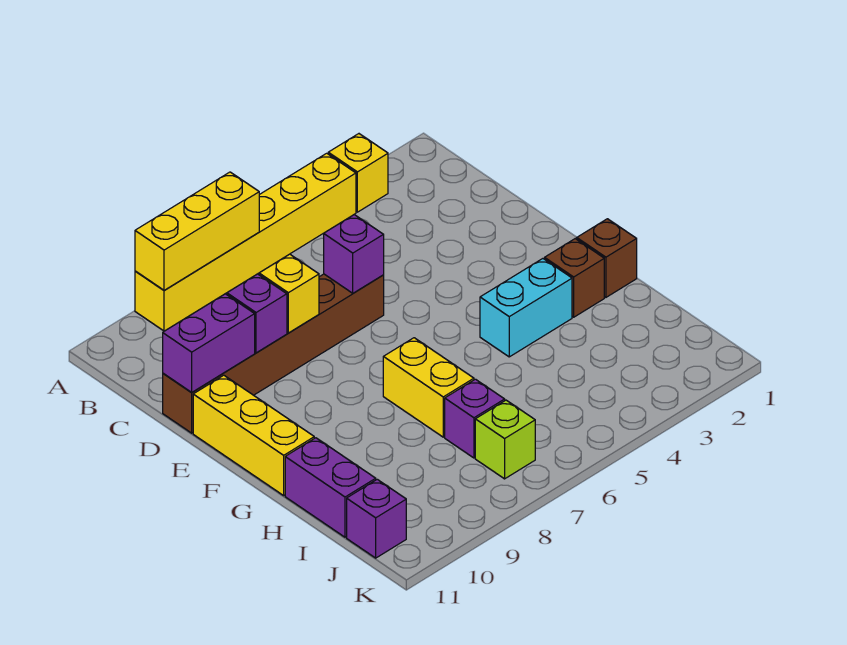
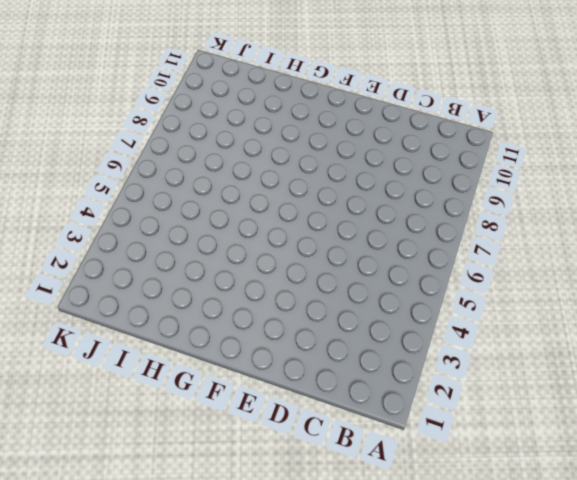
none -> yellow brick A3 level 1
none -> yellow brick A4:A9 level 1
none -> brown brick D6:D11 level 1

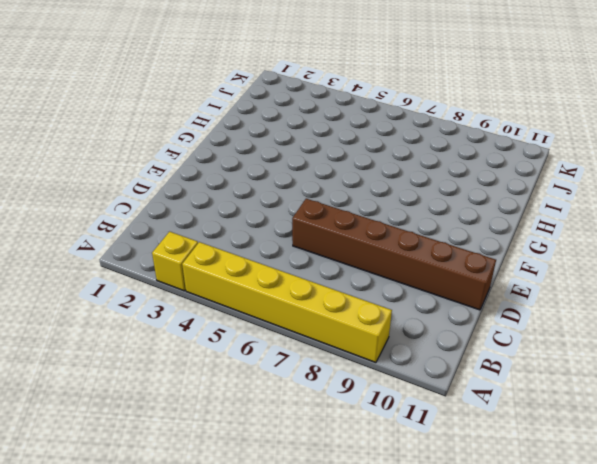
none -> yellow brick E11:G11 level 1
none -> brown brick G1 level 1
none -> brown brick G2 level 1

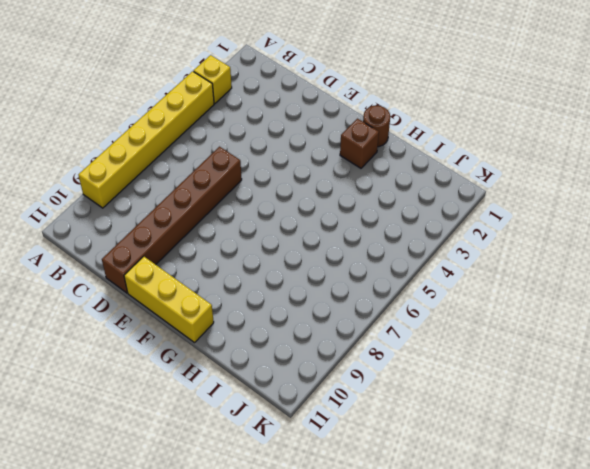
brown round brick G1 level 1 -> brown brick G1 level 1
none -> cyan brick G3:G4 level 1
none -> yellow brick G7:H7 level 1
none -> purple brick H11:I11 level 1

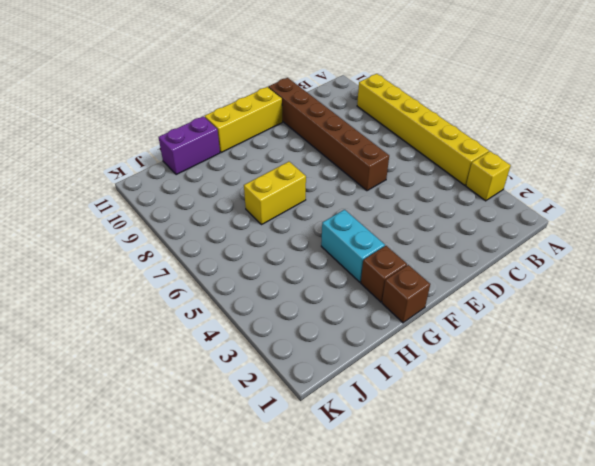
none -> purple brick I7 level 1
none -> lime brick J7 level 1
none -> purple brick J11 level 1

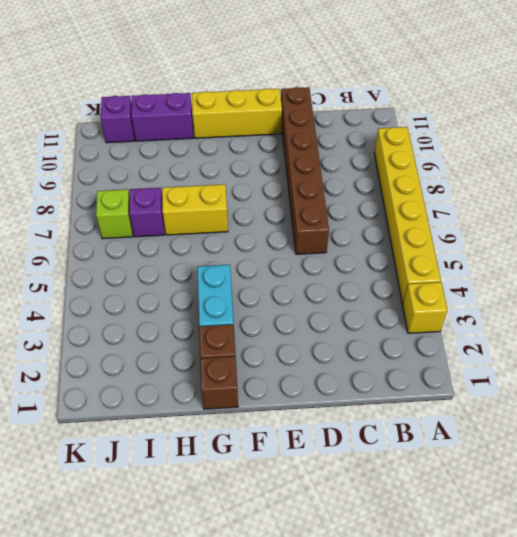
none -> yellow brick A7:A9 level 2
none -> purple brick D6 level 2
none -> yellow brick D8 level 2

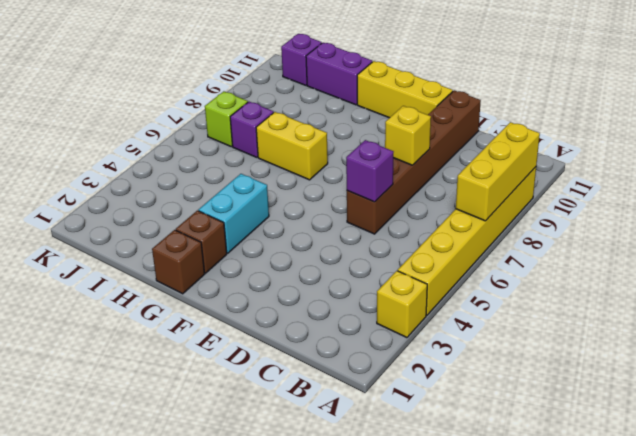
none -> purple brick D9 level 2
none -> purple brick D10:D11 level 2

